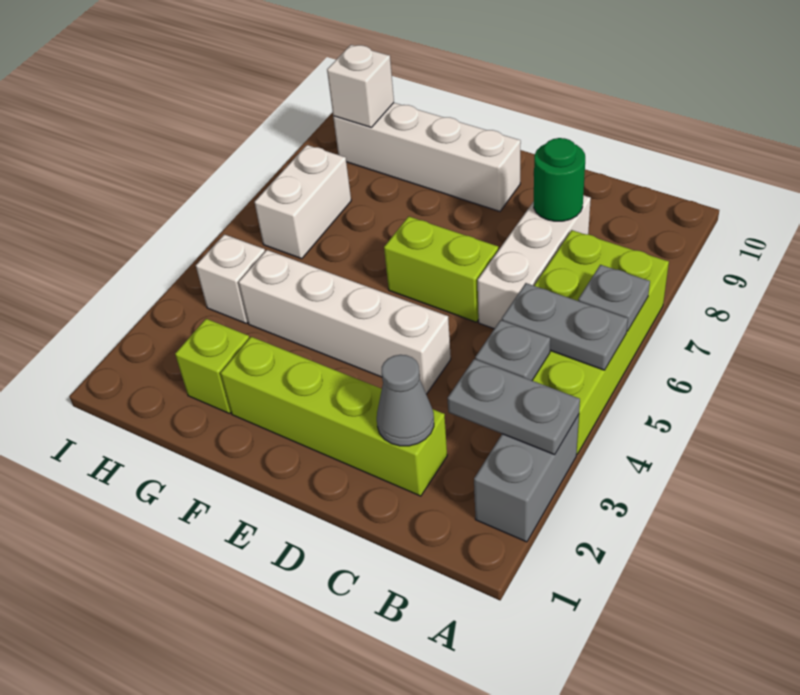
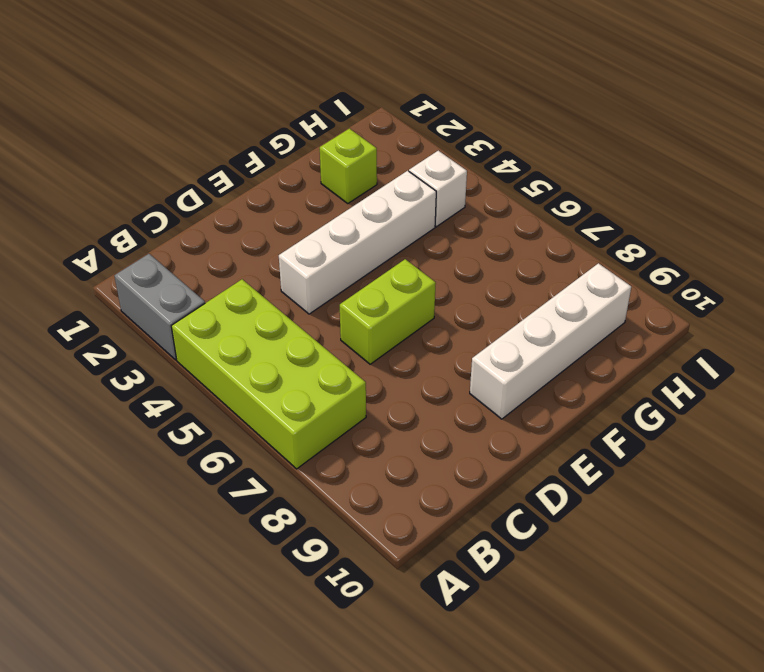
none -> lime brick C2:F2 level 1
none -> white brick C6:C8 level 1
none -> white brick H6:H7 level 1

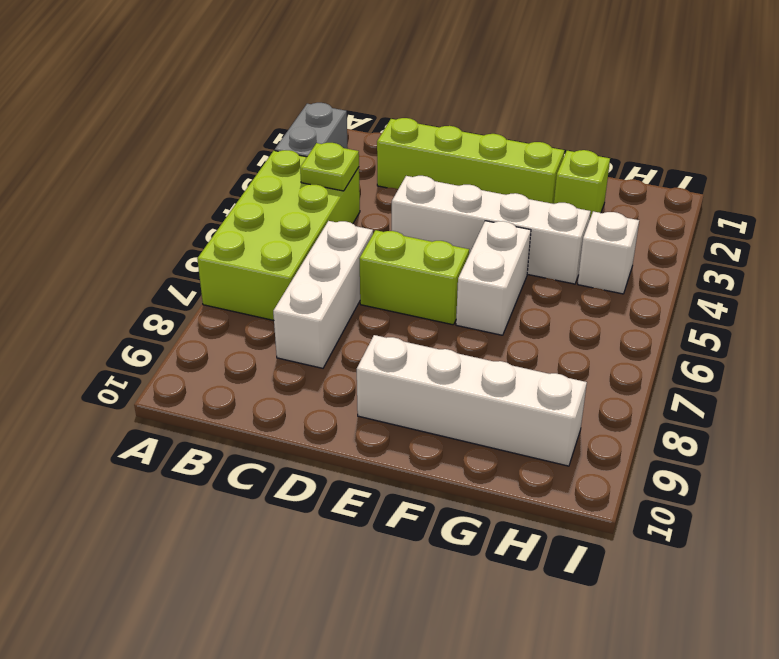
lime plate B4 level 2 -> grey plate B4 level 2
white brick F5:F6 level 1 -> white brick H6:H7 level 1
none -> grey plate A3:B3 level 2
none -> grey plate A5:B5 level 2
none -> grey plate A6 level 2

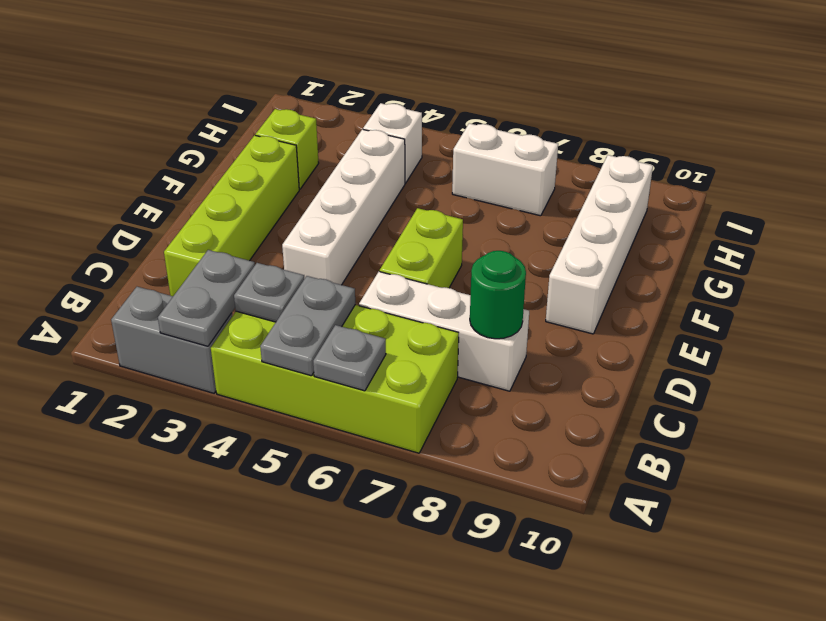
none -> grey cone C2 level 2
none -> white brick H9 level 2

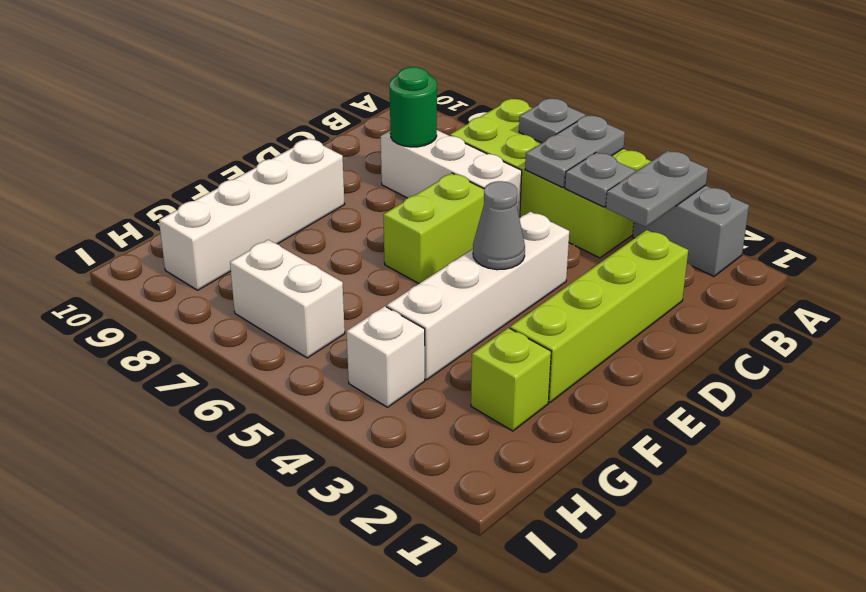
grey cone E4 level 2 -> grey cone C2 level 2
none -> white brick H9 level 2

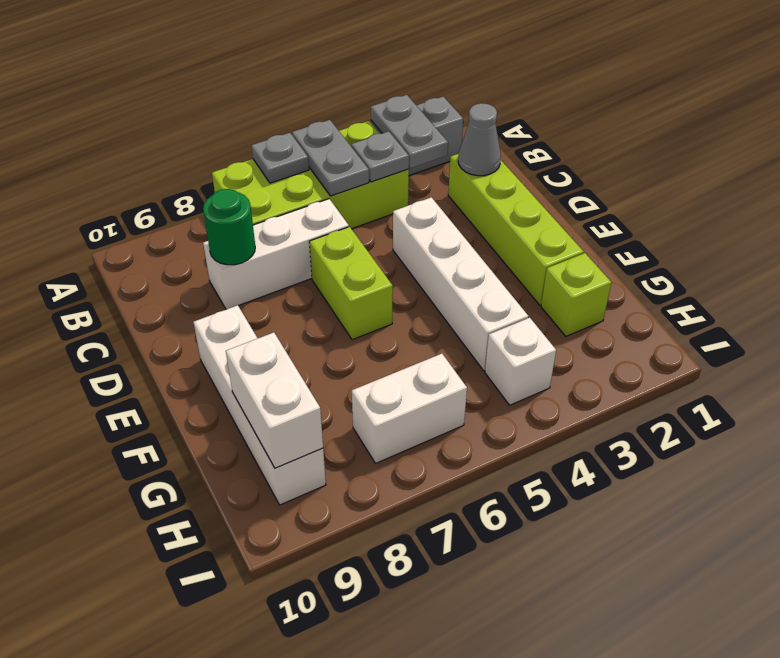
white brick G9:H9 level 2 -> white brick H9 level 2

